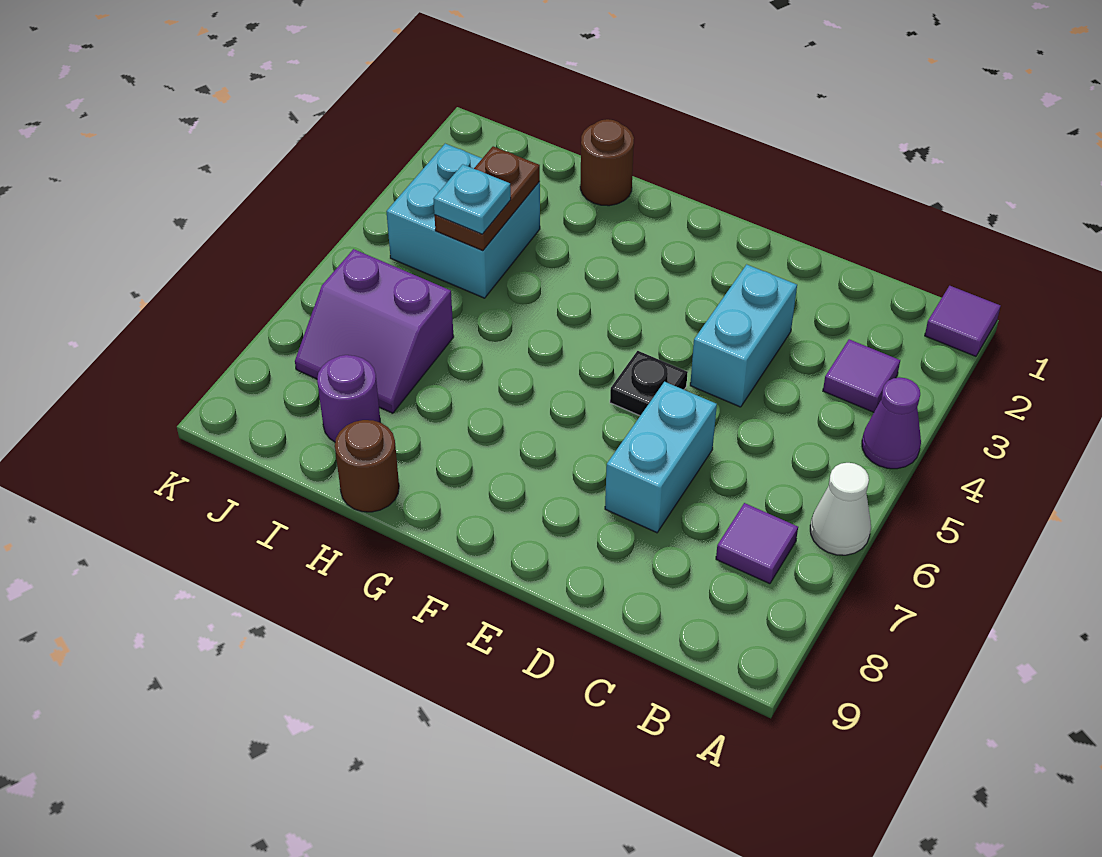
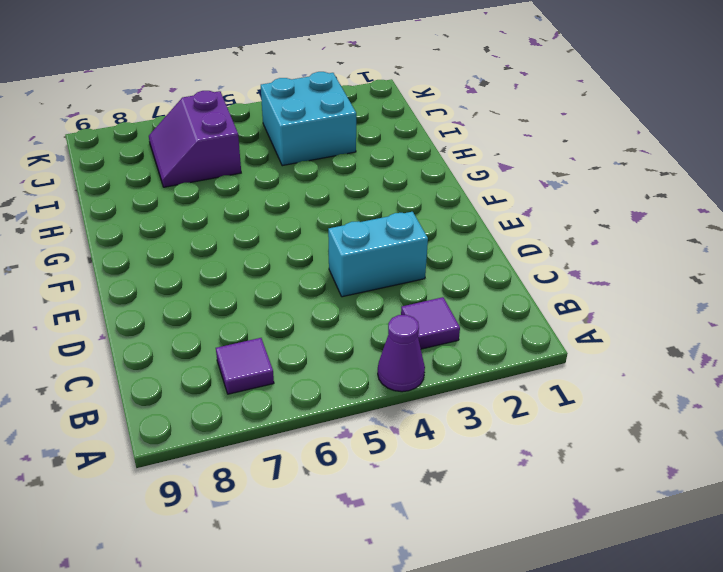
none -> purple tile A1 level 1
none -> white cone A6 level 1
none -> cyan brick D6:D7 level 1

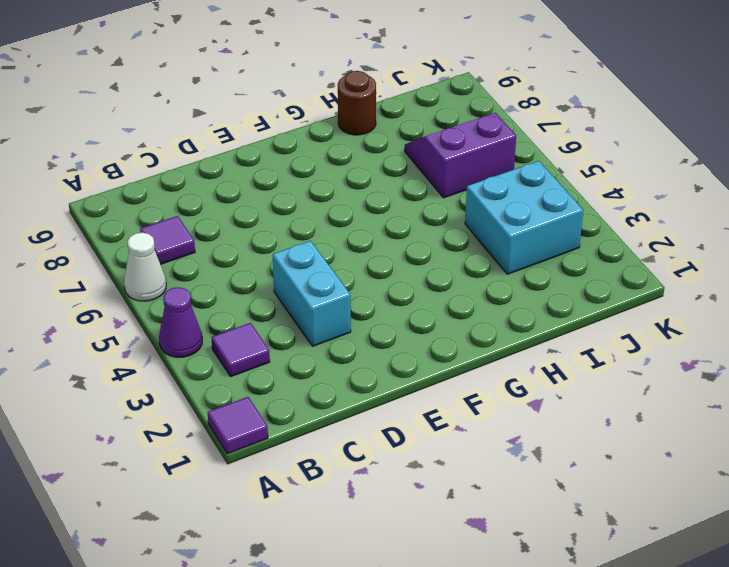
none -> cyan brick D6:D7 level 1
none -> black plate E5 level 1
none -> brown round brick H1 level 1

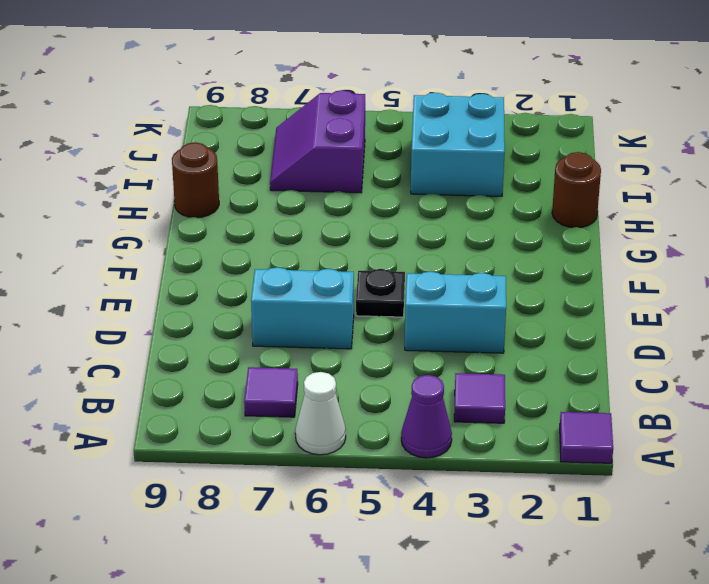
none -> purple round brick I8 level 1
none -> brown plate I3:I4 level 2
none -> cyan plate I4 level 3

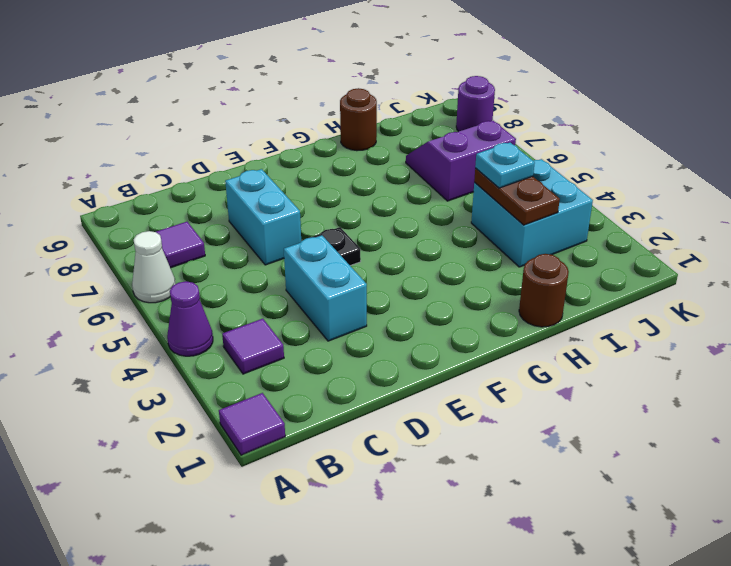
purple round brick K8 level 1 -> purple round brick I8 level 1

